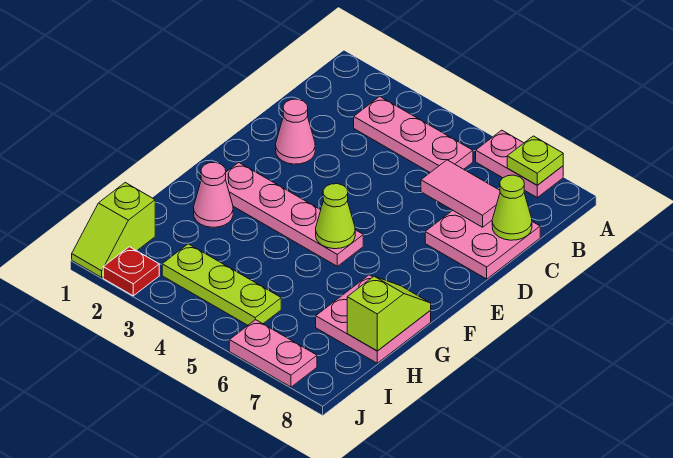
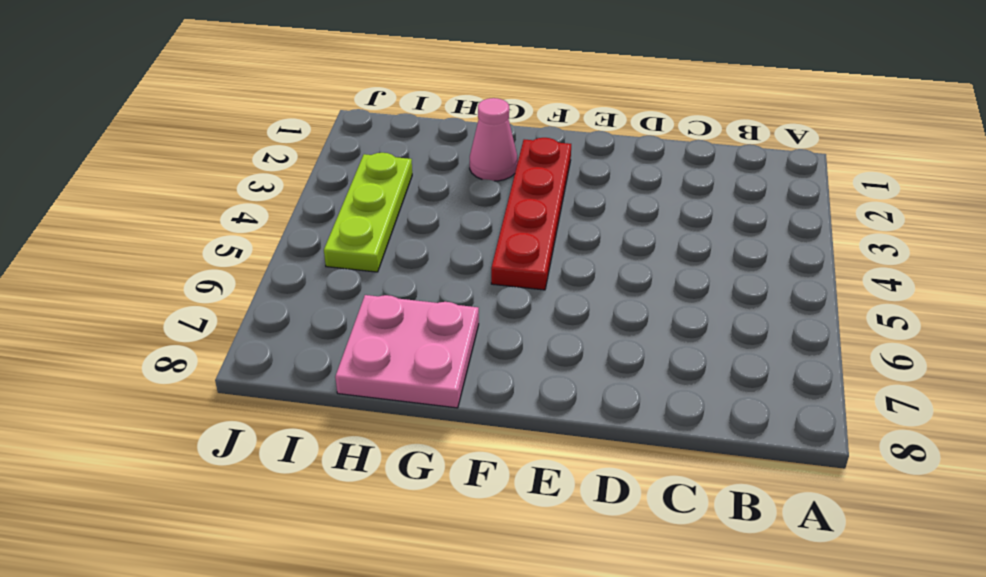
red plate F2:F5 level 1 -> pink plate F2:F5 level 1
none -> pink plate A6:A7 level 1
none -> pink plate B3:B5 level 1
none -> pink plate C7:D8 level 1

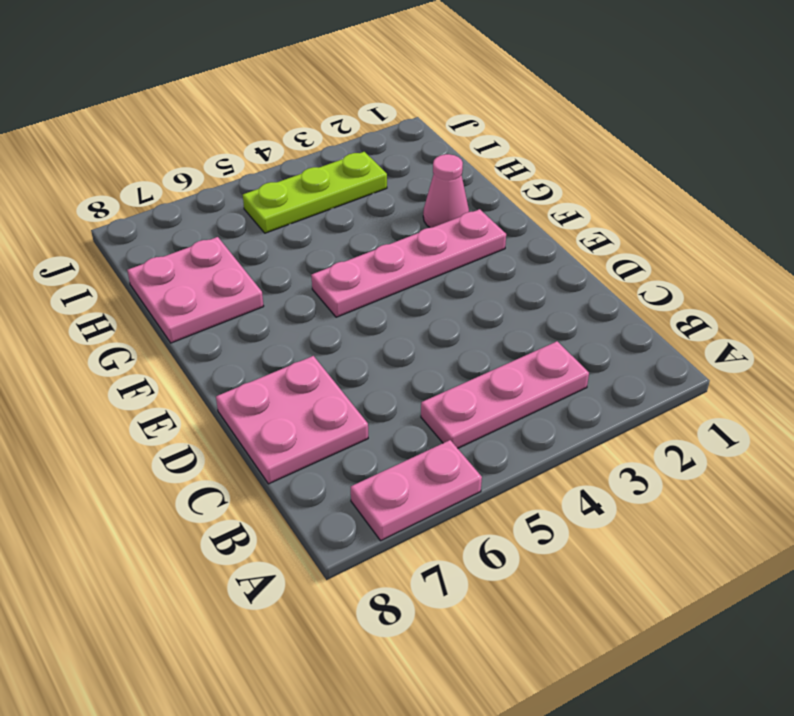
none -> pink cone D2 level 1
none -> lime slope I1:J1 level 1 top I
none -> red plate J2 level 1

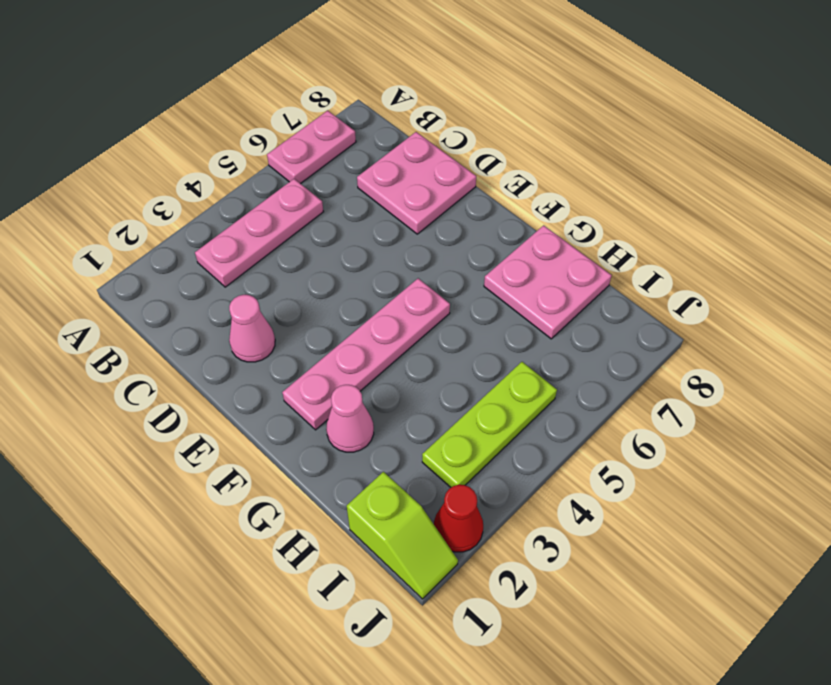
red cone J2 level 1 -> red plate J2 level 1
none -> pink plate J6:J7 level 1
none -> lime plate A7 level 2
none -> pink tile C6:C7 level 2

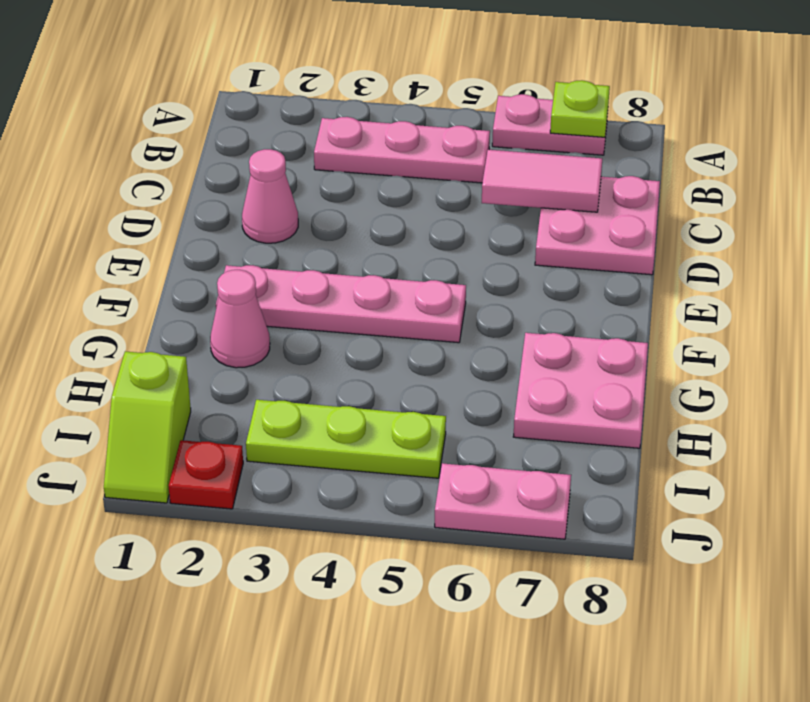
none -> lime cone C8 level 2
none -> lime cone F5 level 2
none -> lime slope G8:H8 level 2 top H

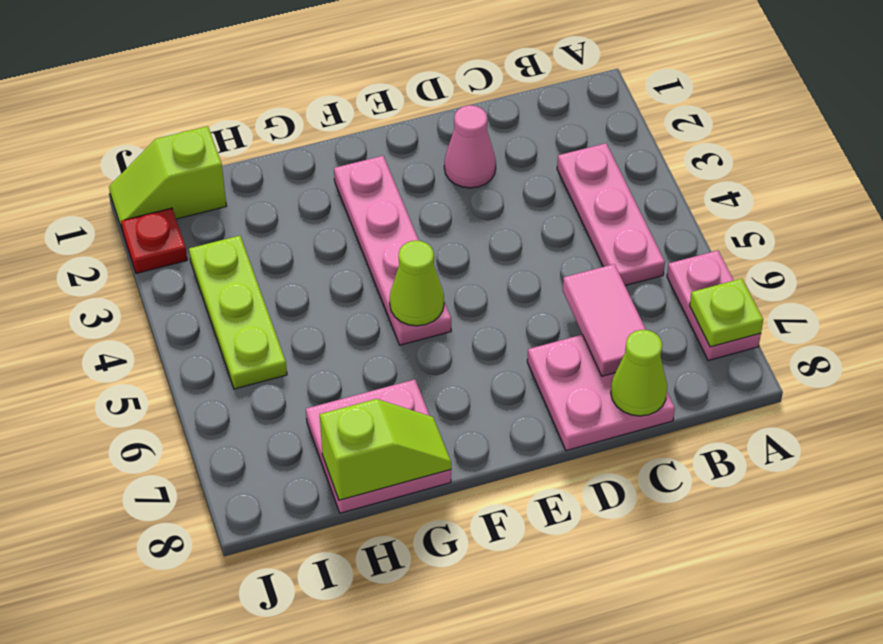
none -> pink cone G2 level 1
none -> pink plate J6:J7 level 1

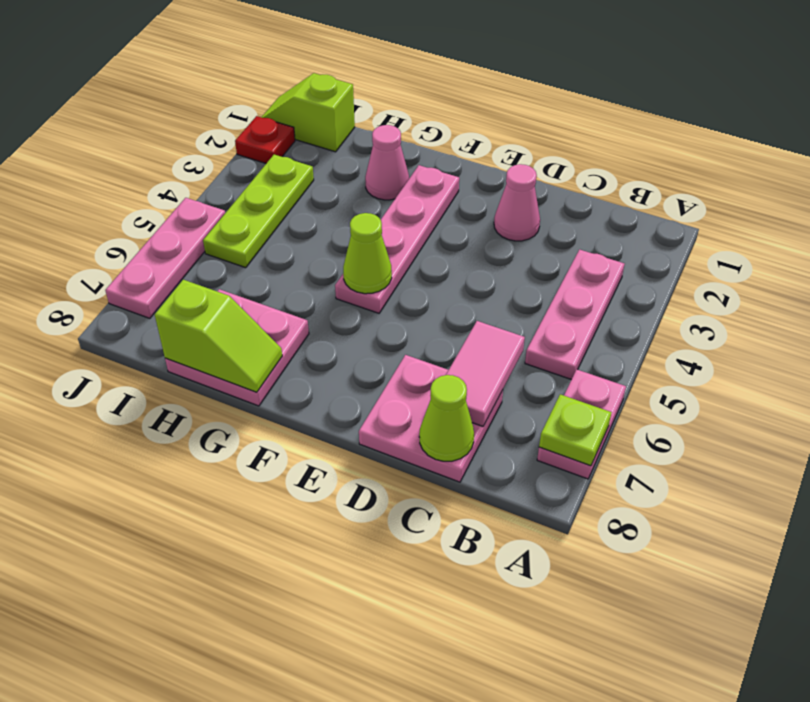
pink plate J5:J7 level 1 -> pink plate J6:J7 level 1

